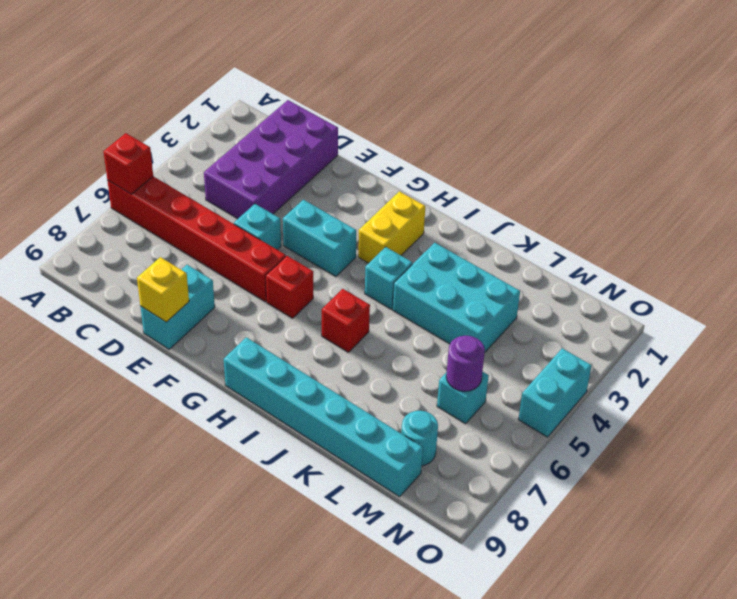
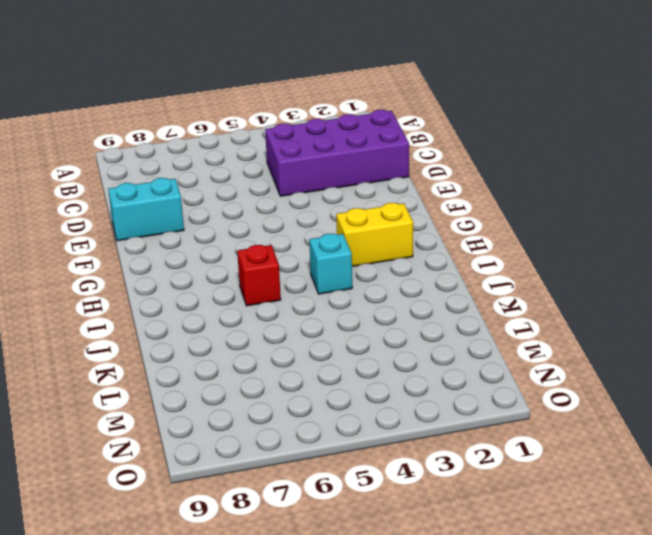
none -> red brick A6:F6 level 1
none -> cyan brick E5 level 1
none -> cyan brick F4:G4 level 1

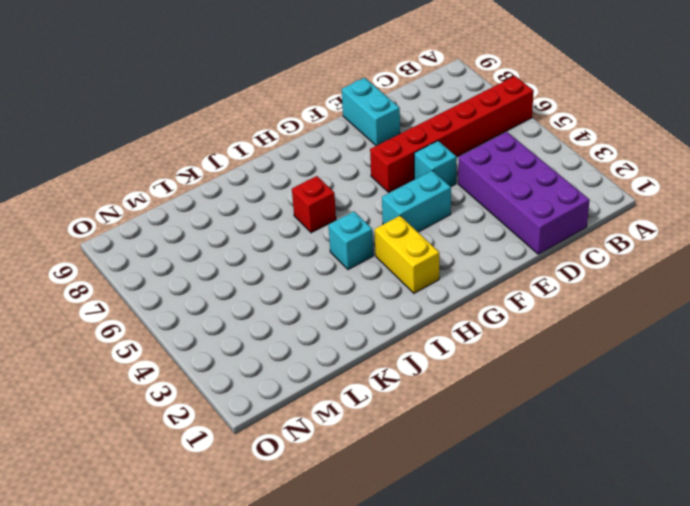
none -> red brick G6 level 1
none -> cyan brick H9:M9 level 1
none -> cyan brick J3:L4 level 1

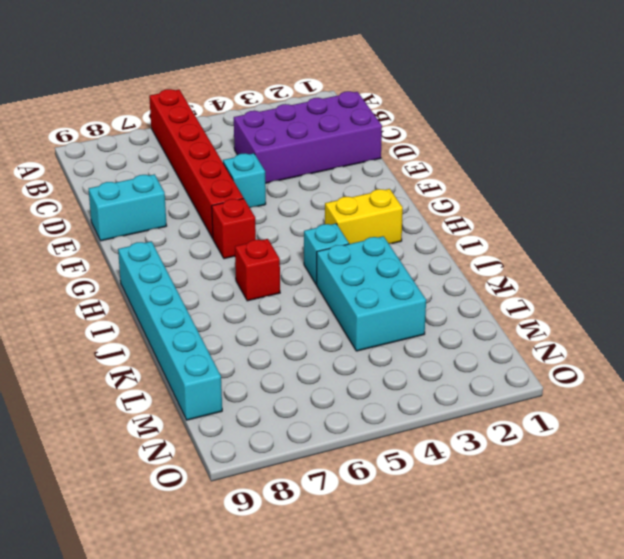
none -> cyan brick F4:G4 level 1
none -> cyan brick M6 level 1
none -> cyan round brick M8 level 1

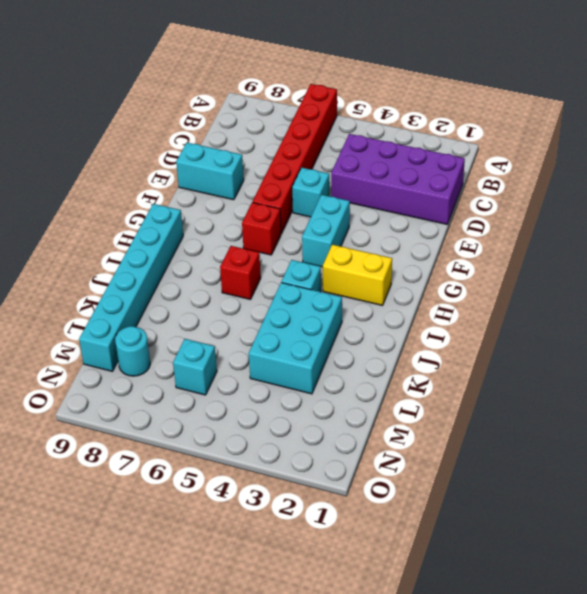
none -> cyan brick O4:O5 level 1
none -> red brick A6 level 2
none -> yellow brick E9 level 2

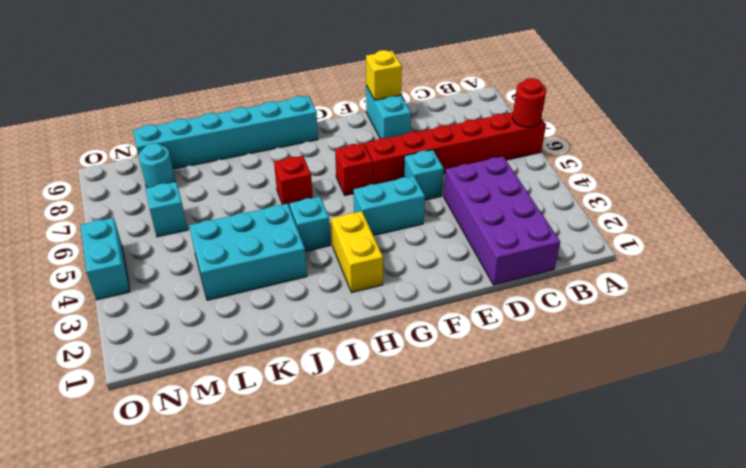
red round brick A6 level 2 -> red brick A6 level 2
none -> purple round brick M6 level 2

